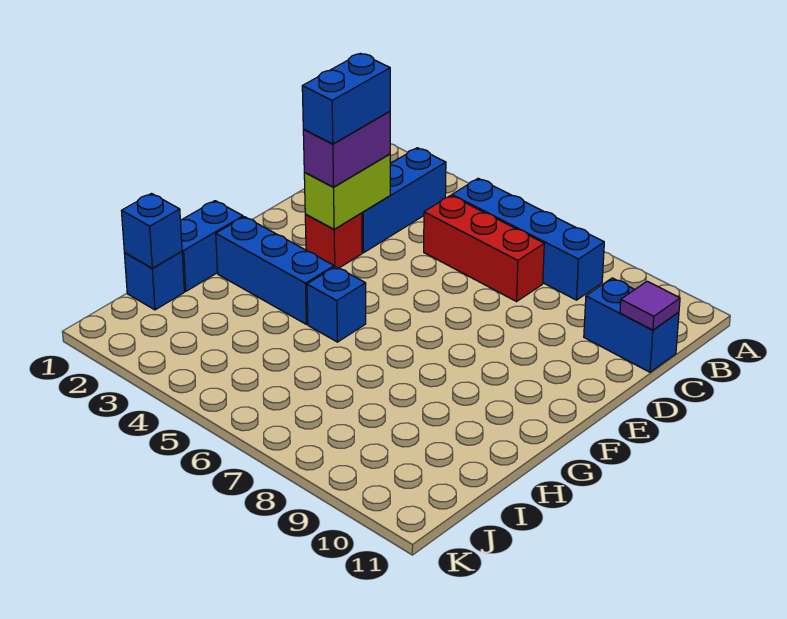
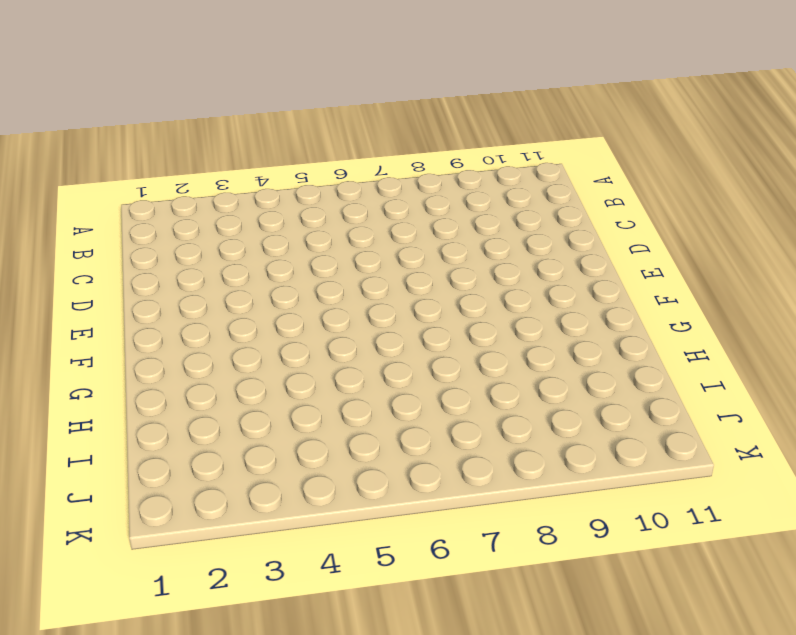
none -> blue brick B3:D3 level 1
none -> blue brick B5:B8 level 1
none -> red brick C5:C7 level 1

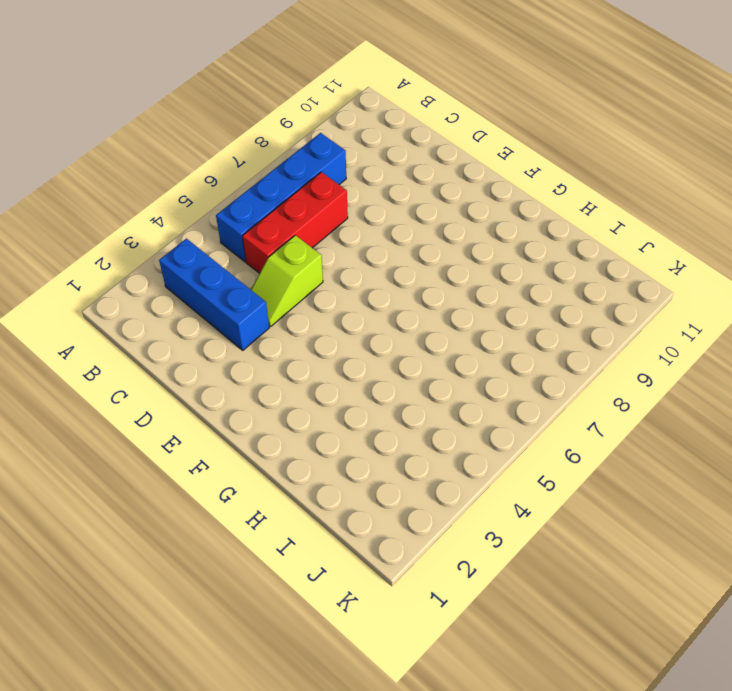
lime slope D4:D5 level 1 top 5 -> none
none -> blue brick C10:C11 level 1
none -> red brick E3 level 1
none -> blue brick G1:H1 level 1

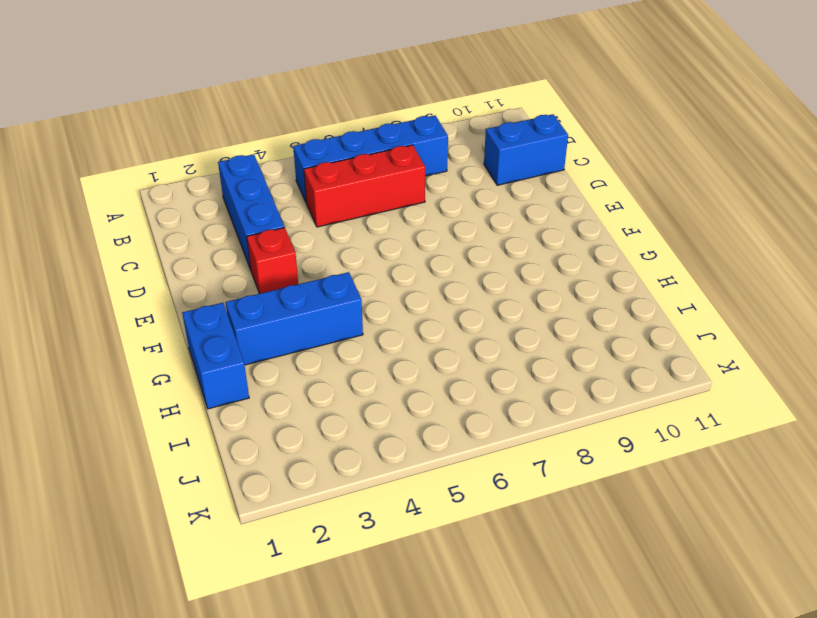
none -> blue brick G5 level 1
none -> blue brick I1 level 1
none -> purple tile C11 level 2

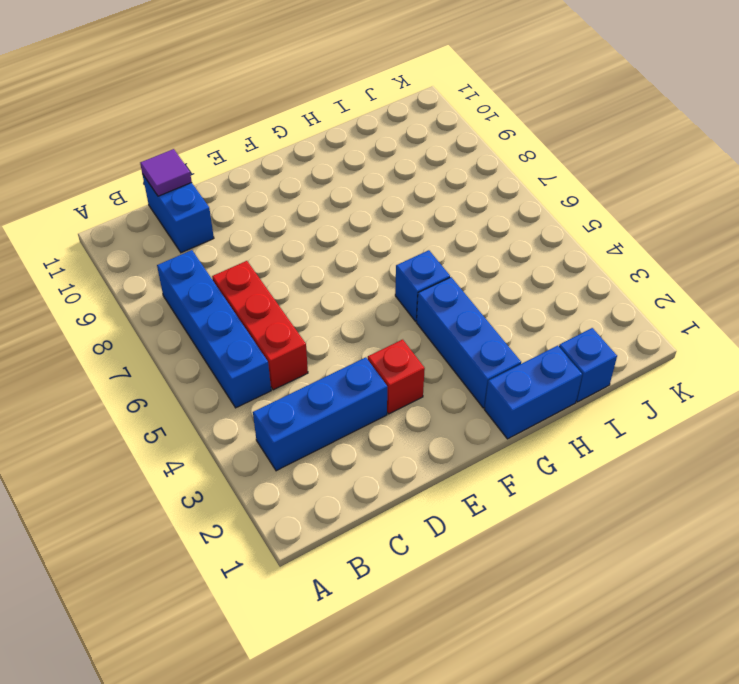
none -> lime brick D3:E3 level 2
none -> blue brick I1 level 2
none -> purple brick D3:E3 level 3

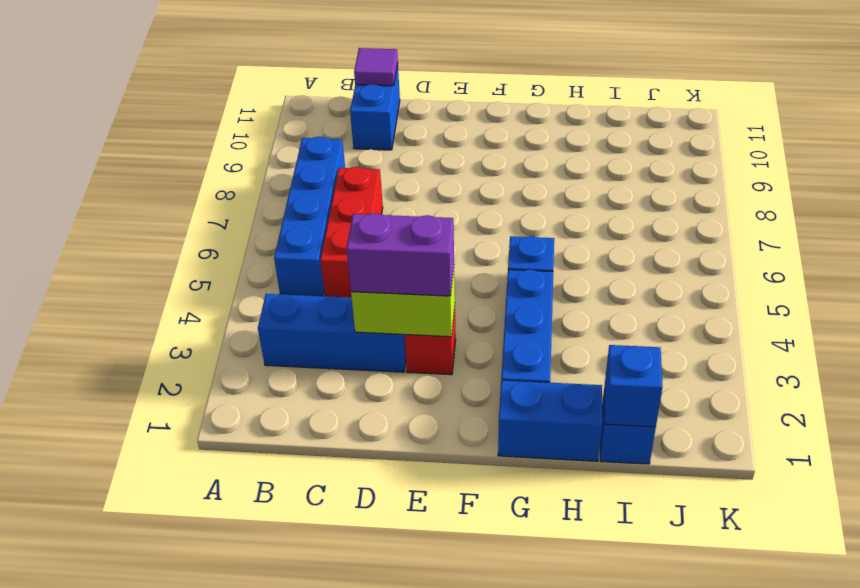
none -> blue brick D3:E3 level 4

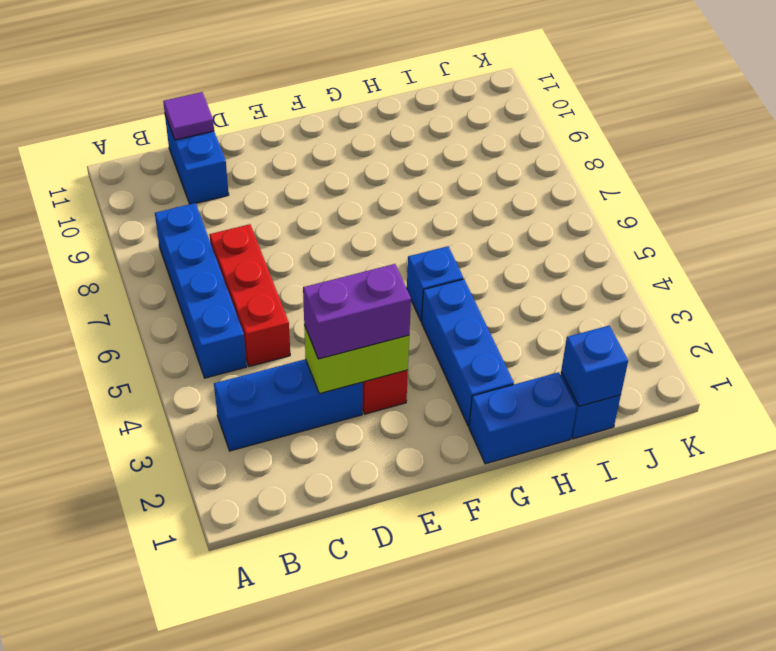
none -> blue brick D3:E3 level 4

